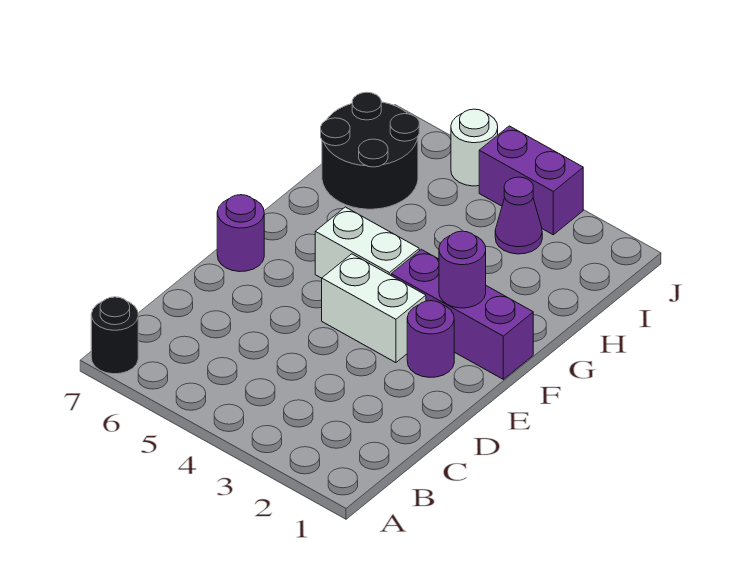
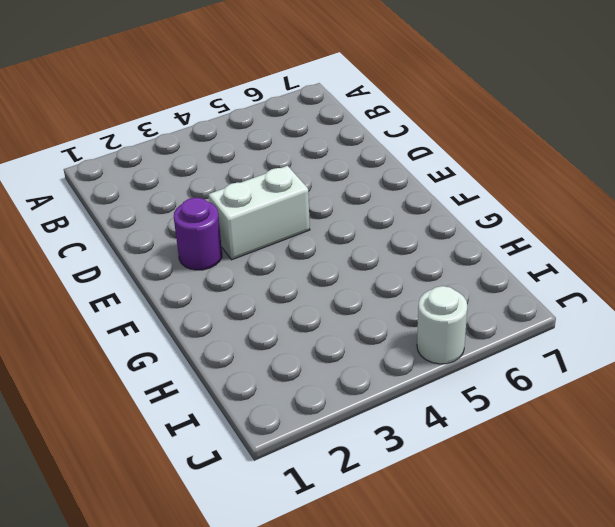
none -> black round brick A7 level 1
none -> purple round brick E7 level 1

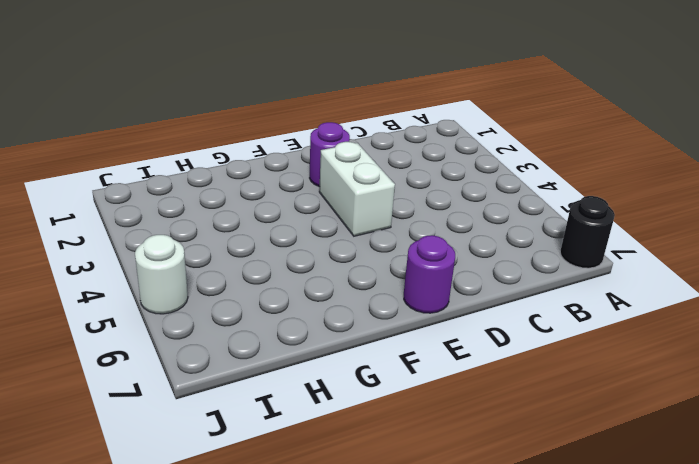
none -> purple brick F1:F3 level 1
none -> white brick F4:F5 level 1

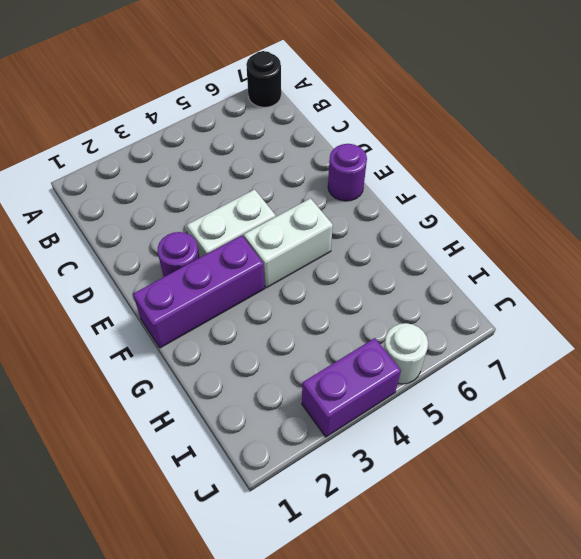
none -> black round brick H6:I7 level 1
none -> purple cone I3 level 1

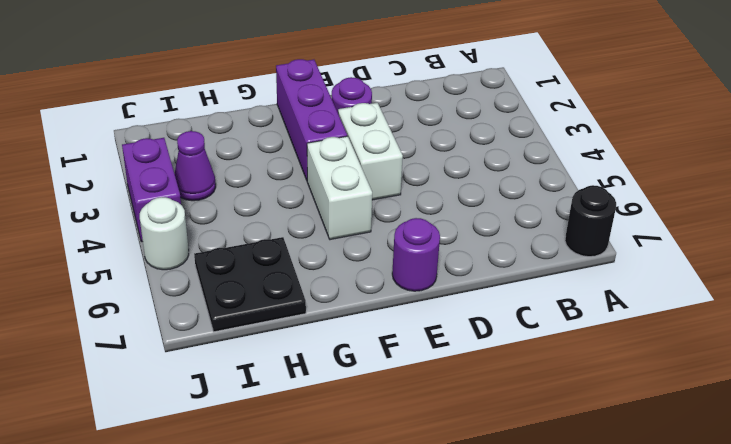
black plate H6:I7 level 1 -> black round brick H6:I7 level 1
none -> purple round brick F2 level 2

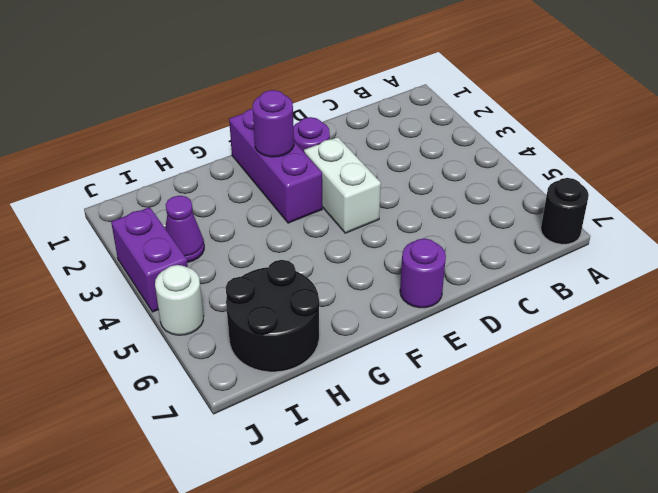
none -> white brick F4:F5 level 1

